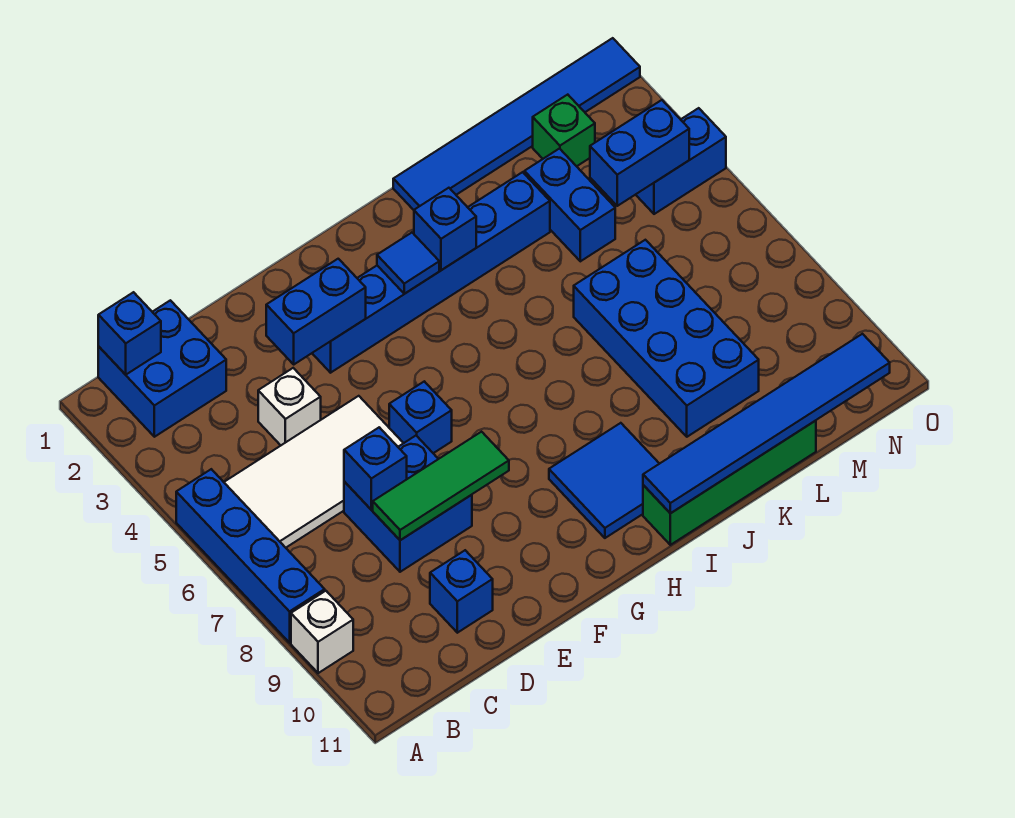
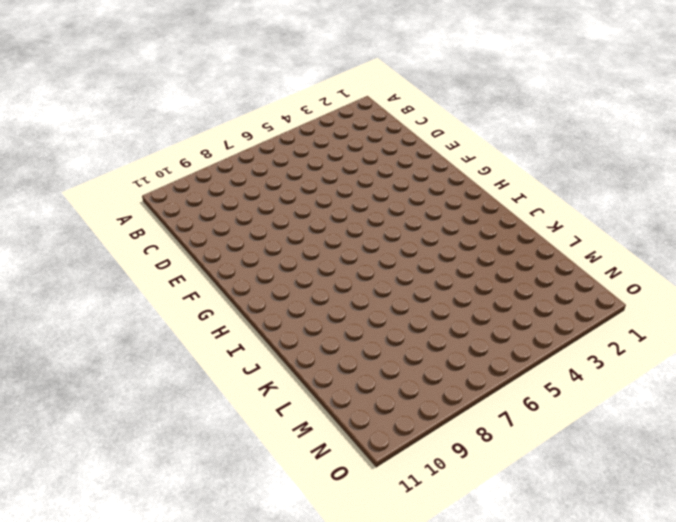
none -> blue brick A5:A8 level 1
none -> white brick A9 level 1
none -> blue brick B1:C2 level 1

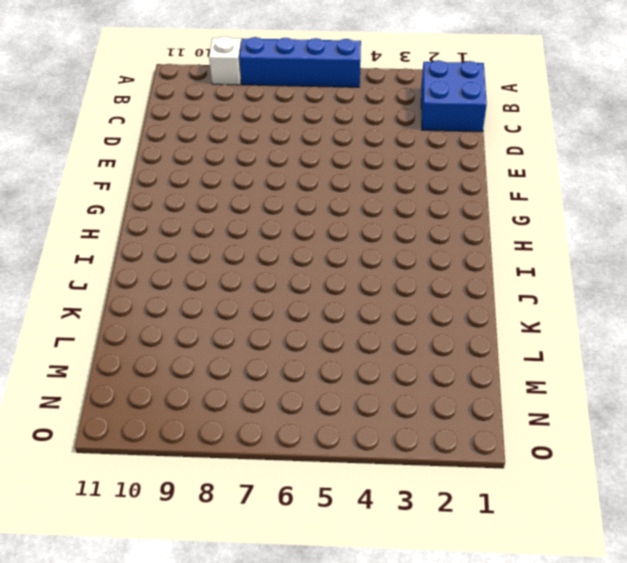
none -> white tile B5:E6 level 1
none -> white brick D4 level 1
none -> blue brick D7:E8 level 1

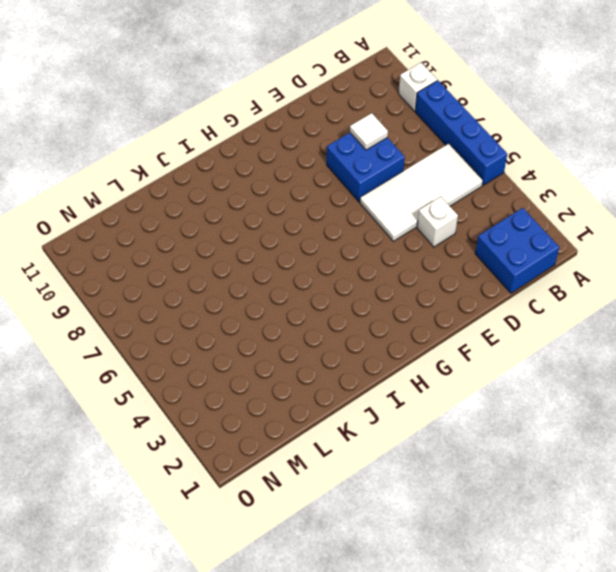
white tile D8 level 2 -> green tile D8:F8 level 2
none -> blue brick D10 level 1
none -> blue brick F3:K3 level 1
none -> blue brick F6 level 1

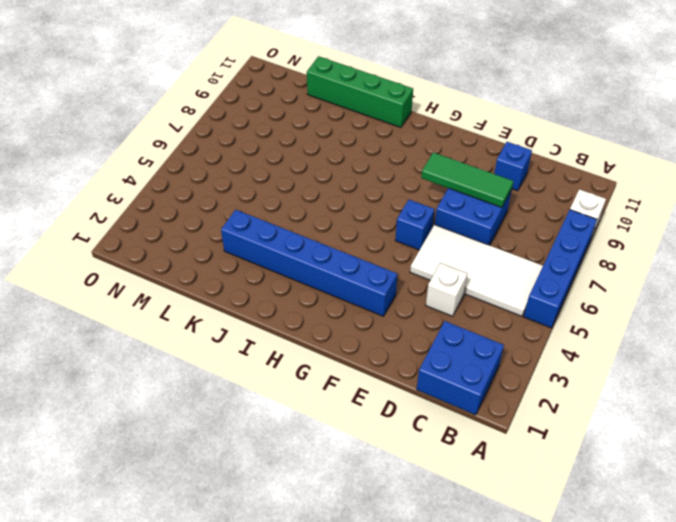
none -> blue tile H9:I10 level 1
none -> blue tile J1:O1 level 1
none -> blue brick K6:L9 level 1

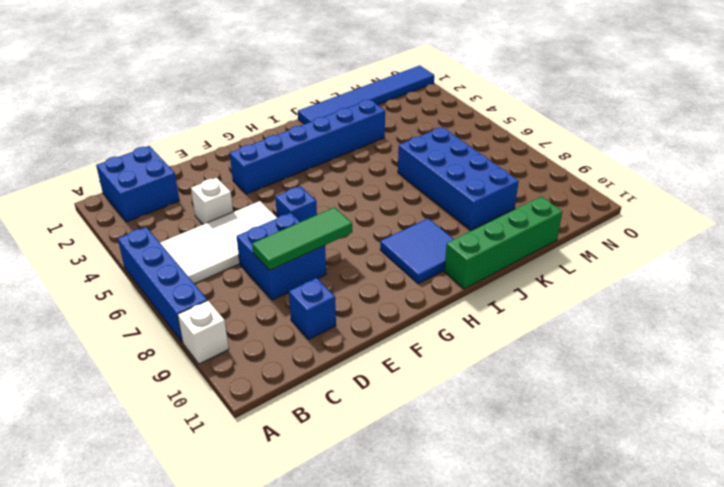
none -> blue brick L3:L4 level 1
none -> green brick M2 level 1
none -> blue brick N4:O4 level 1

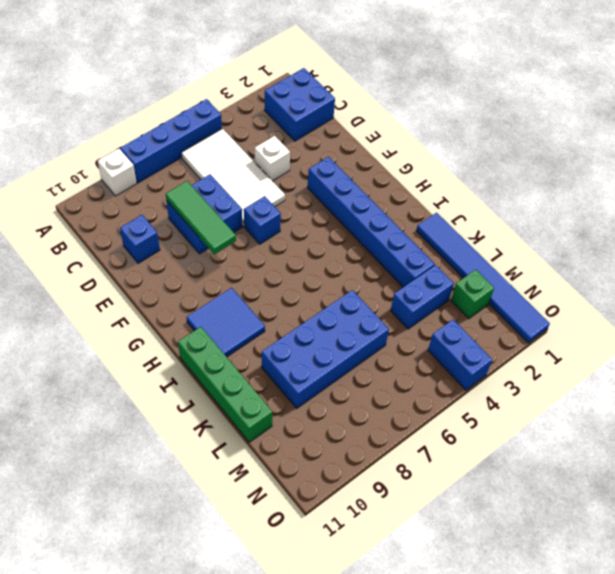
none -> blue brick B1 level 2
none -> blue brick D7 level 2
none -> blue brick E3:F3 level 2

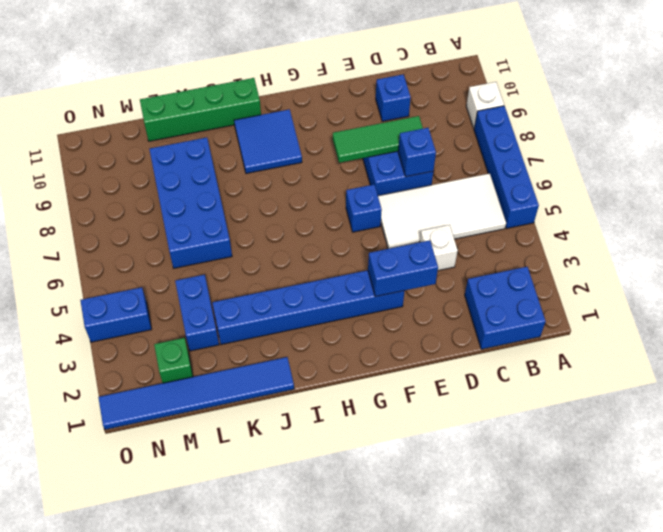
none -> blue brick B1 level 2
none -> blue tile H3 level 2
none -> blue brick I3 level 2

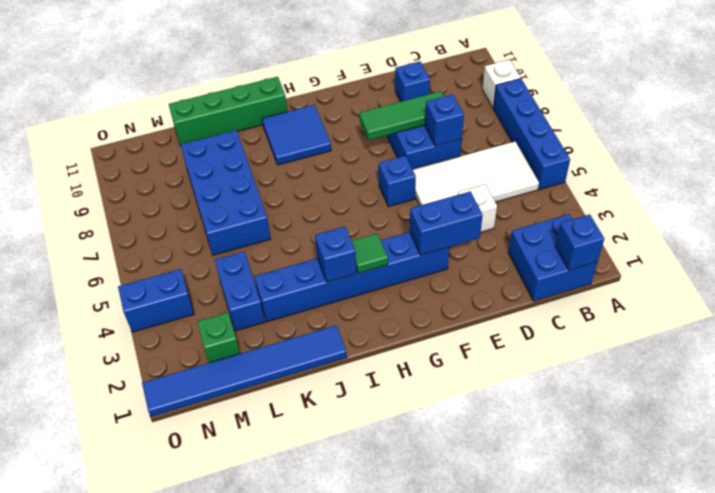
green tile H3 level 2 -> blue tile H3 level 2
none -> blue tile I11:N11 level 2
none -> blue brick M4:N4 level 2

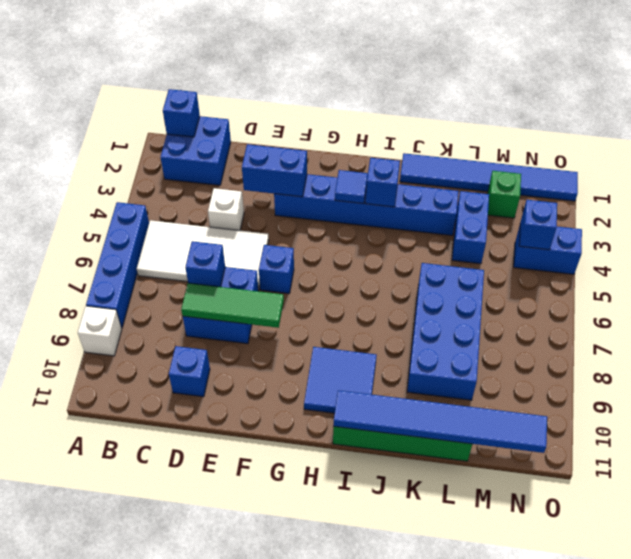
blue brick N4 level 2 -> blue brick M4:N4 level 2

